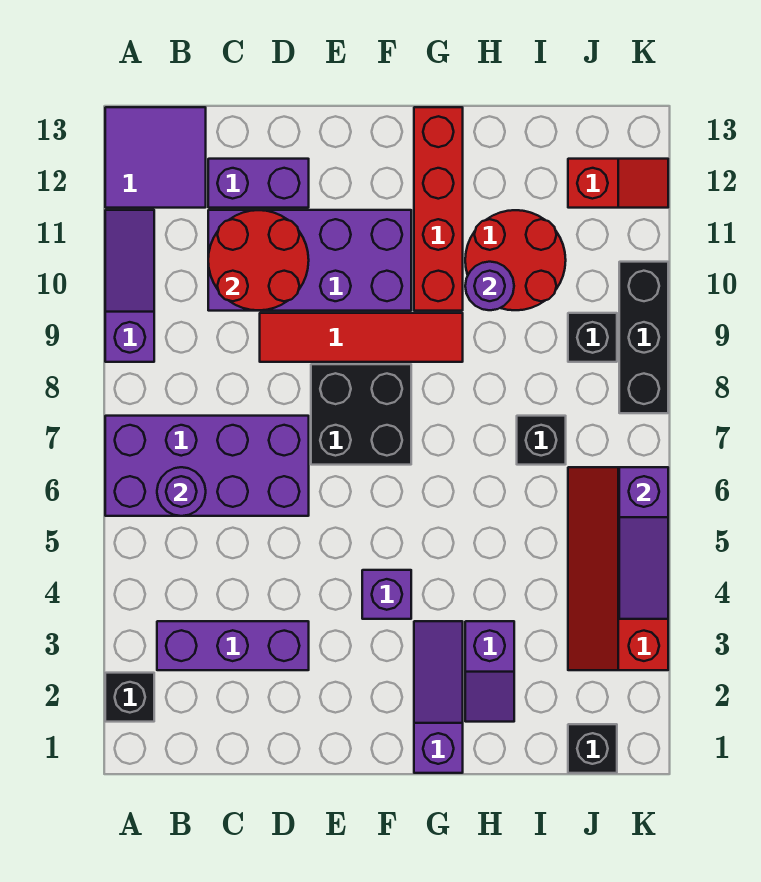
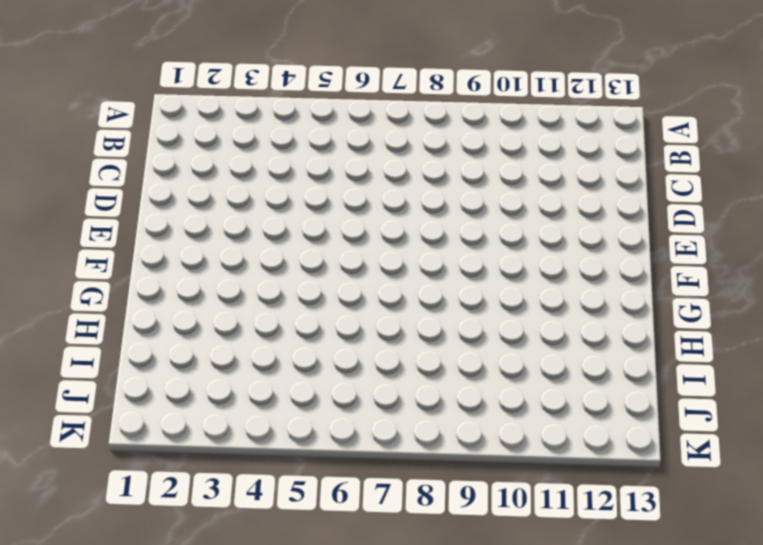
none -> black brick A2 level 1
none -> purple brick A6:D7 level 1
none -> purple slope A9:A11 level 1 top 9

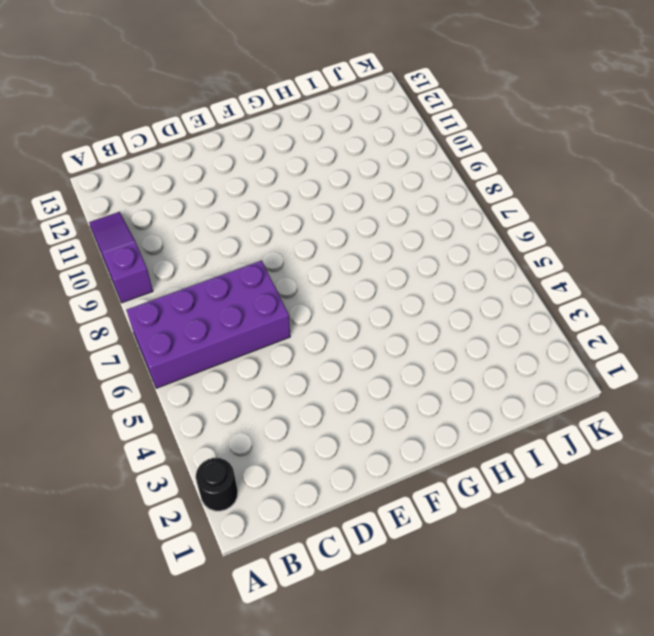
black round brick A2 level 1 -> black brick A2 level 1
none -> purple tile A12:B13 level 1
none -> purple brick B3:D3 level 1
none -> purple brick C10:F11 level 1

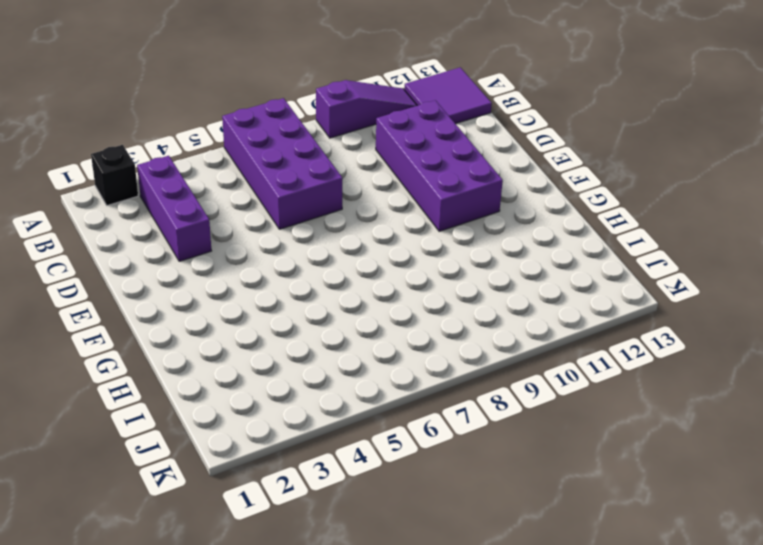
none -> purple brick C12:D12 level 1
none -> red tile D9:G9 level 1
none -> black brick E7:F8 level 1

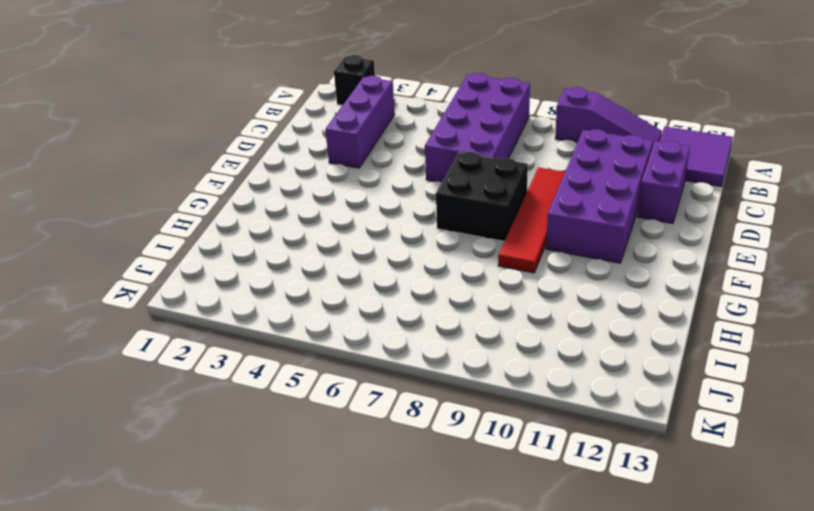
none -> purple brick F4 level 1
none -> purple slope G1:G3 level 1 top 1
none -> red brick G10:G13 level 1

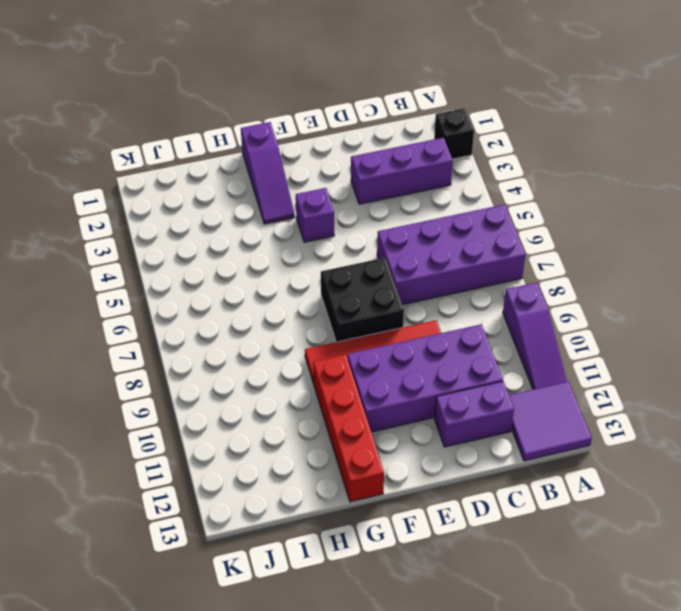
none -> purple slope H2:H3 level 1 top 3
none -> red round brick H10:I11 level 1
none -> black brick I7 level 1

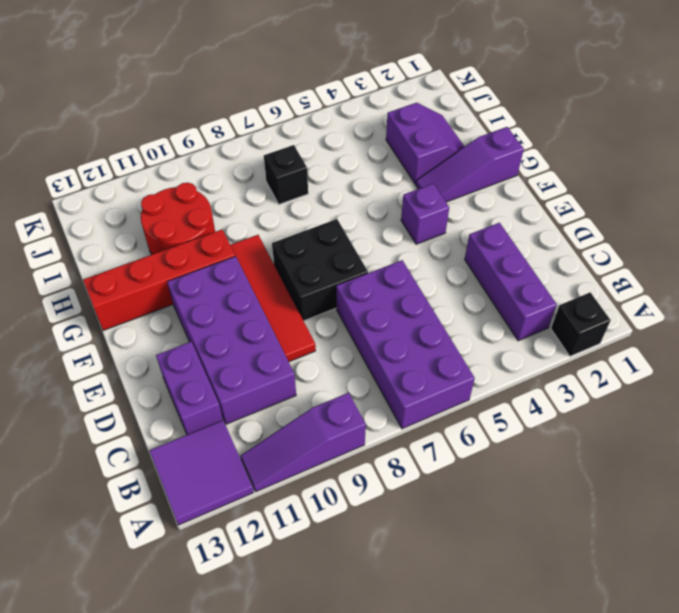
purple slope H2:I3 level 1 top 3 -> purple slope H2:H3 level 1 top 3
none -> black brick J1 level 1
none -> red slope J3:K6 level 1 top K
none -> black brick J9 level 1

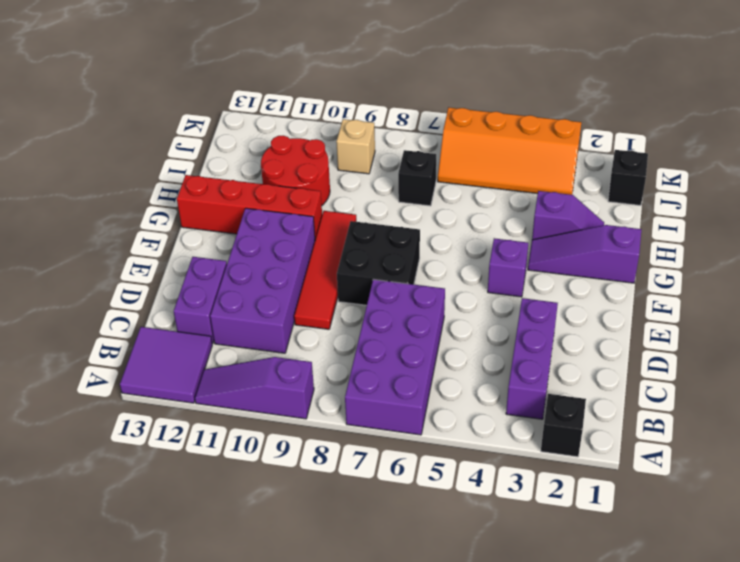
orange slope J3:K6 level 1 top K -> red slope J3:K6 level 1 top K
tan brick J9 level 1 -> black brick J9 level 1
none -> red slope J12:K12 level 1 top J
none -> black brick K8:K10 level 1
none -> purple round brick B6 level 2

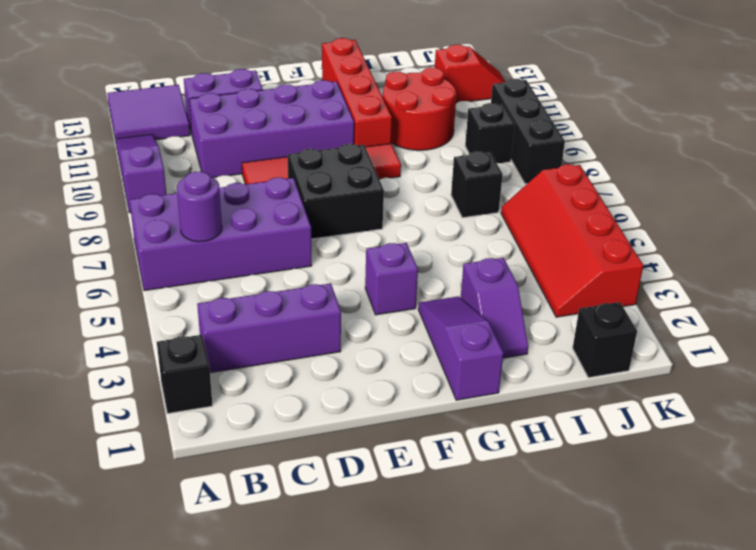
none -> red round brick C10:D11 level 2
none -> purple round brick H10 level 2
none -> purple slope K4:K6 level 2 top 6

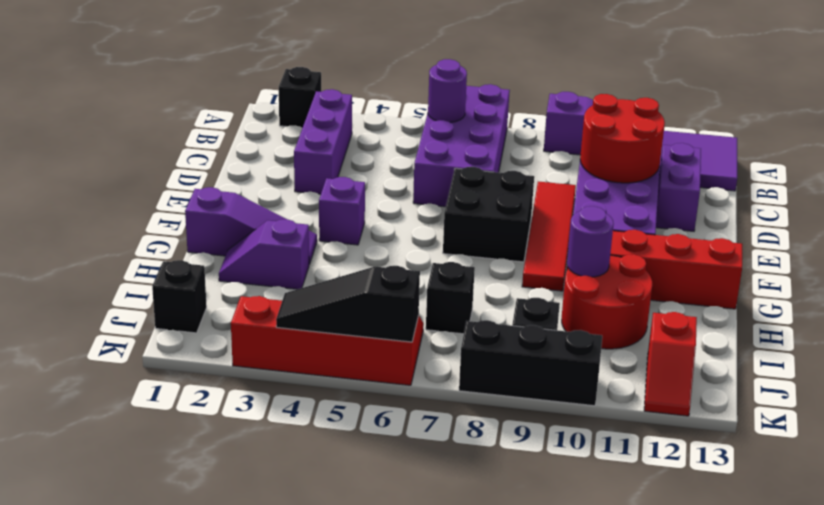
black slope K4:K6 level 2 top 6 -> purple slope K4:K6 level 2 top 6

